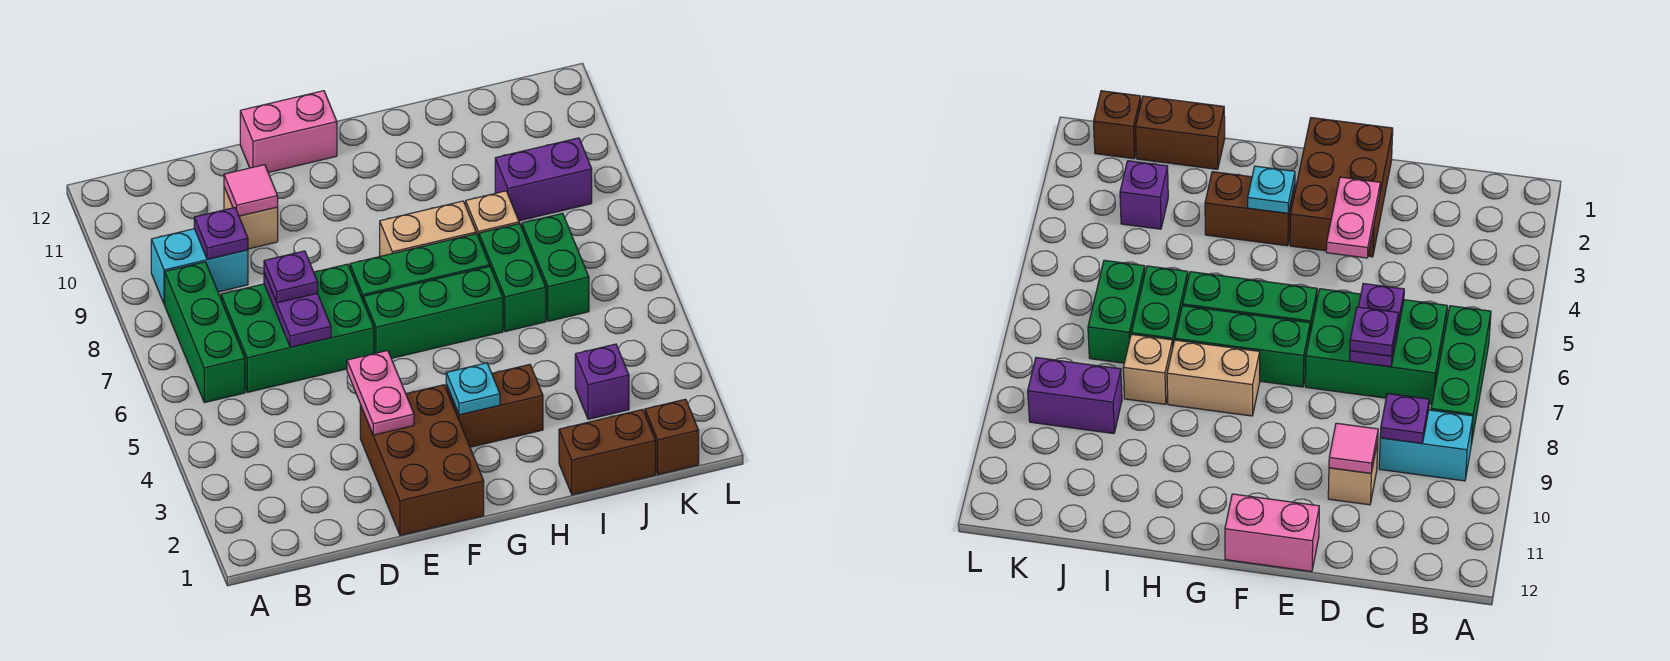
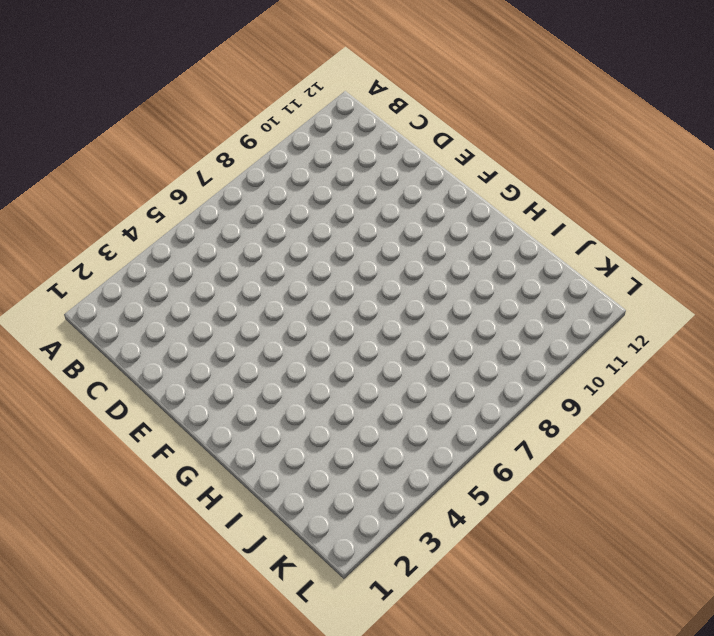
none -> green brick B6:B8 level 1
none -> cyan brick B9:C9 level 1
none -> green brick C6:E7 level 1

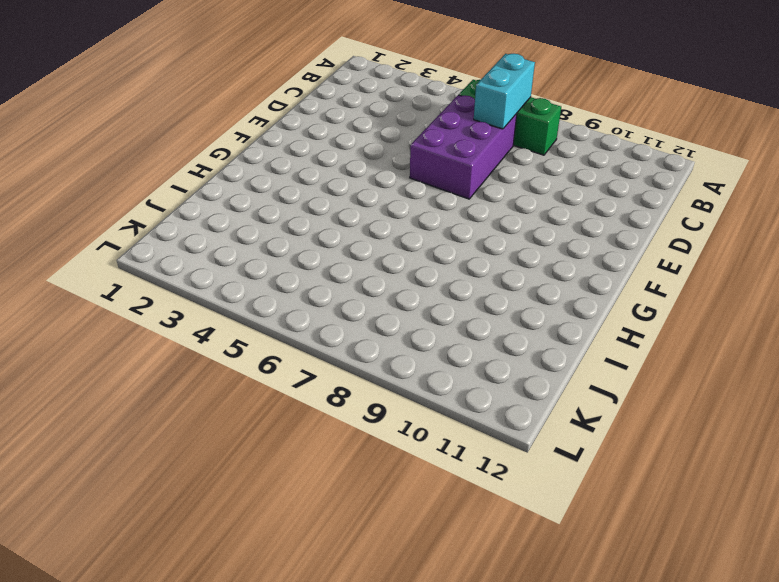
cyan brick B7:C7 level 2 -> cyan brick B9:C9 level 1
purple brick C6:E7 level 1 -> green brick C6:E7 level 1
none -> tan brick D10 level 1
none -> brown brick E1:F3 level 1
none -> pink brick E12:F12 level 1

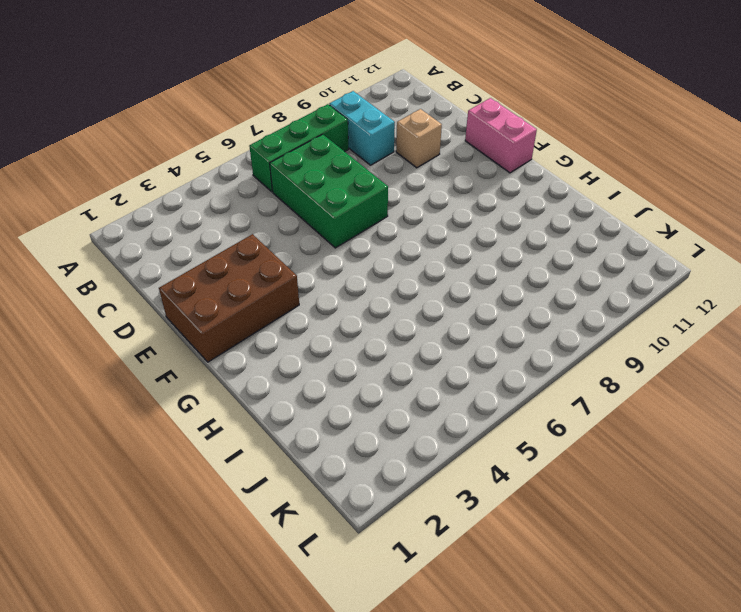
none -> green brick F6:H6 level 1
none -> green brick F7:H7 level 1
none -> brown brick G3:H3 level 1

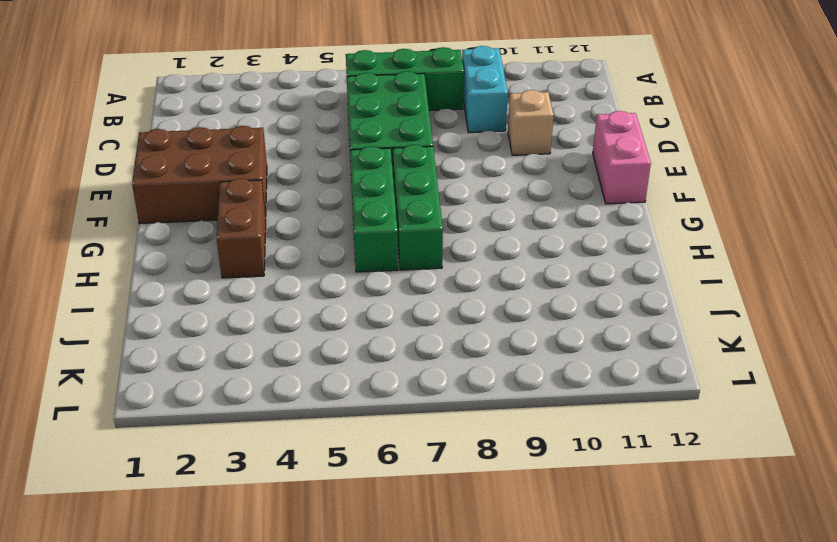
none -> tan brick G8:H8 level 1
none -> brown brick I1:J1 level 1
none -> green brick I6:I7 level 1

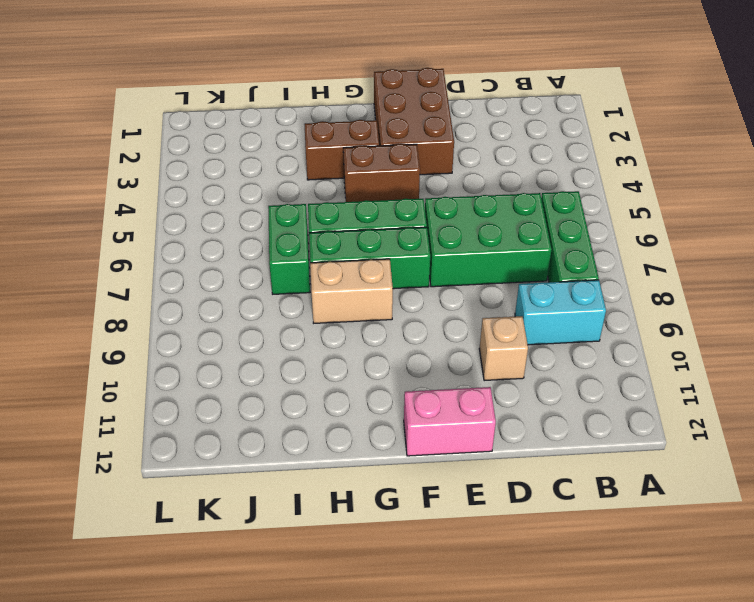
brown brick F4:G4 level 1 -> brown brick I1:J1 level 1
none -> tan brick I8 level 1
none -> purple brick J3 level 1
none -> green brick J6:J7 level 1

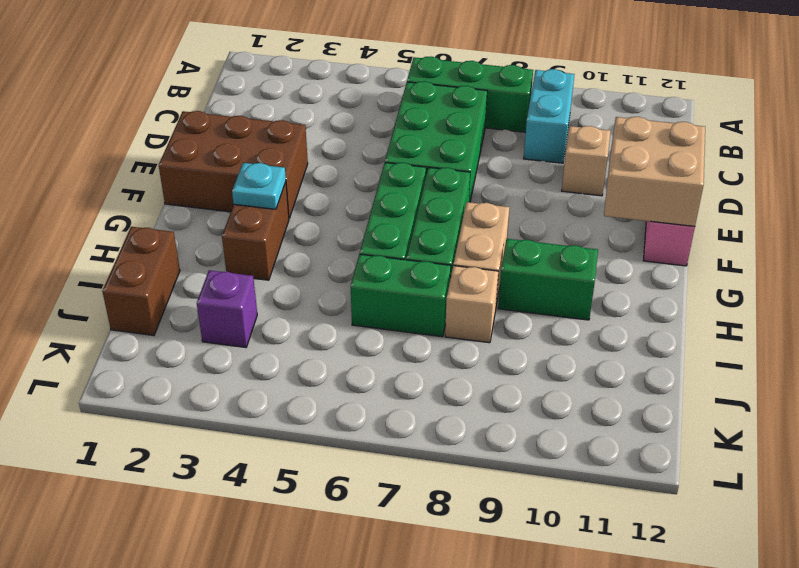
tan brick E11:F12 level 2 -> none
green brick H9:H10 level 1 -> green brick J6:J7 level 1
none -> purple brick J9:K9 level 1
none -> brown brick K1 level 1
none -> purple plate C9 level 2

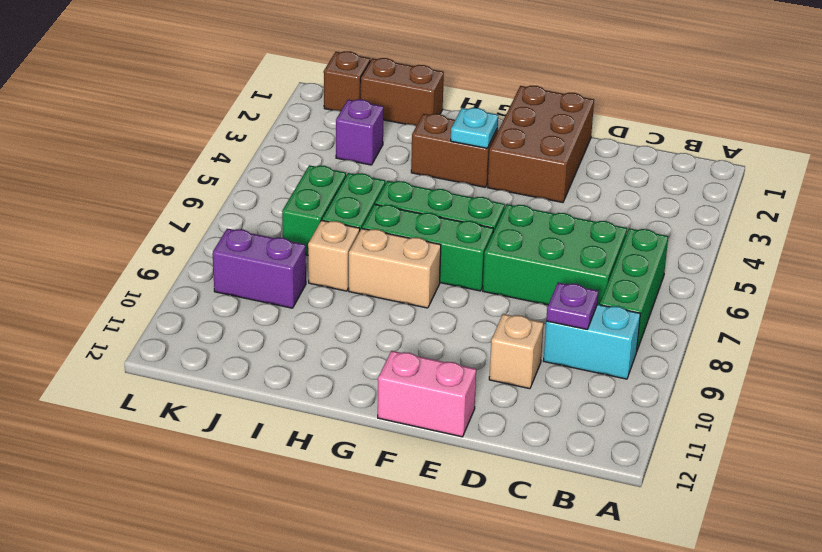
none -> purple plate D6:D7 level 2
none -> pink tile D10 level 2
none -> pink plate E3:E4 level 2

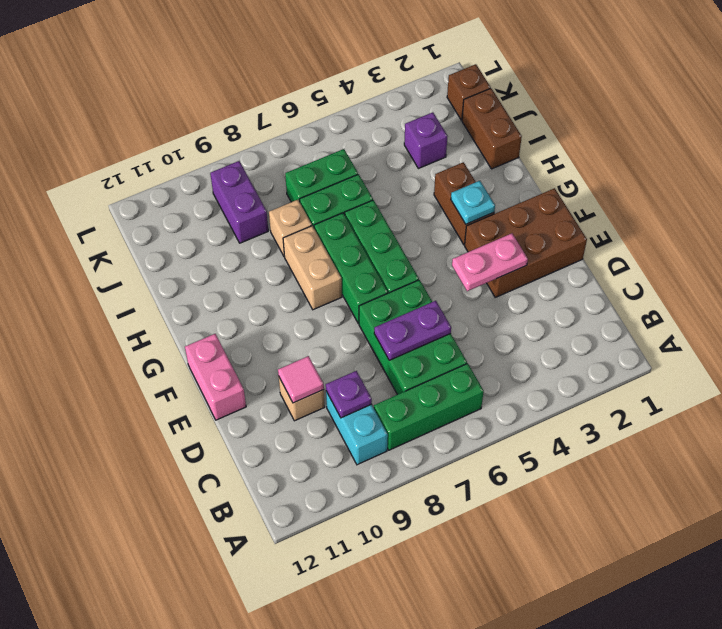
none -> purple plate D7 level 3

